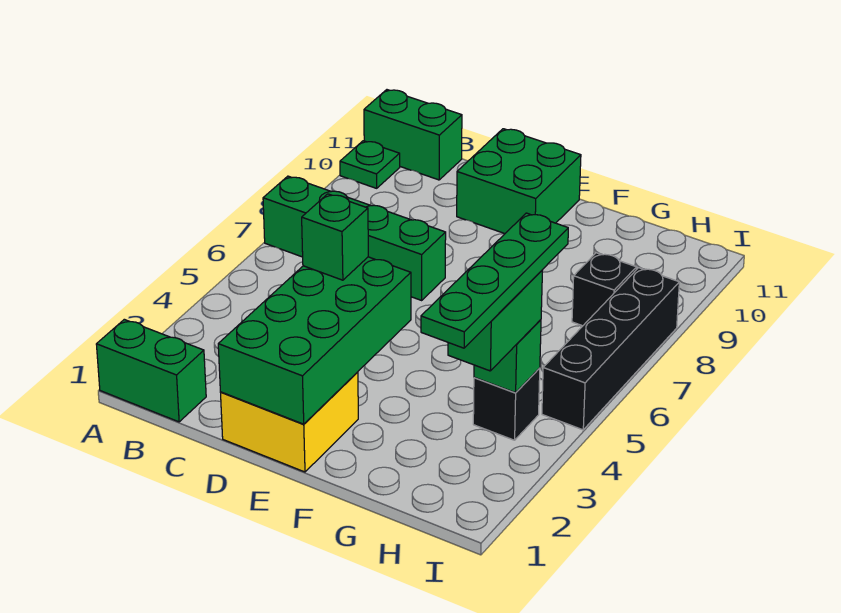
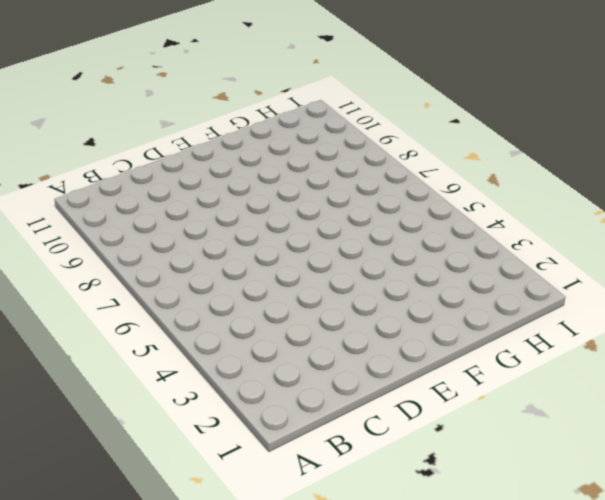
none -> green brick A1:B1 level 1
none -> green brick A7:D7 level 1
none -> green plate A10 level 1

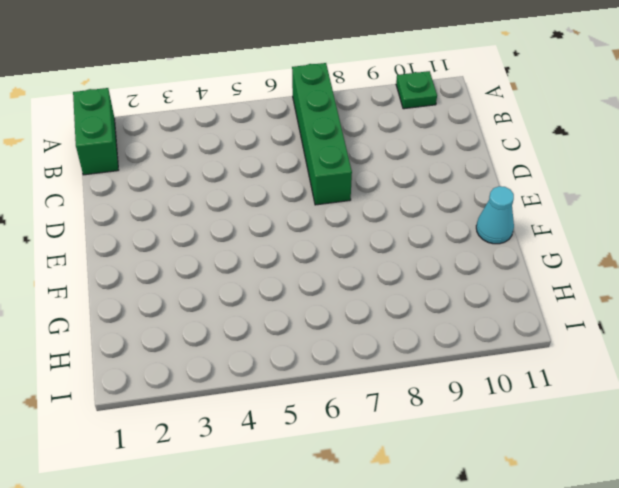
cyan cone F11 level 1 -> none
none -> green brick A11:B11 level 1
none -> yellow brick D1:E2 level 1
none -> green brick D10:E11 level 1

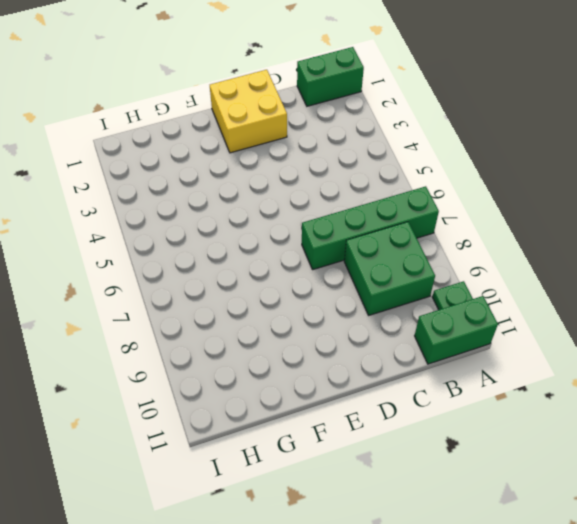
green brick B8:C9 level 1 -> green brick D10:E11 level 1
none -> black brick H4 level 1
none -> black brick H8 level 1
none -> black brick I5:I8 level 1

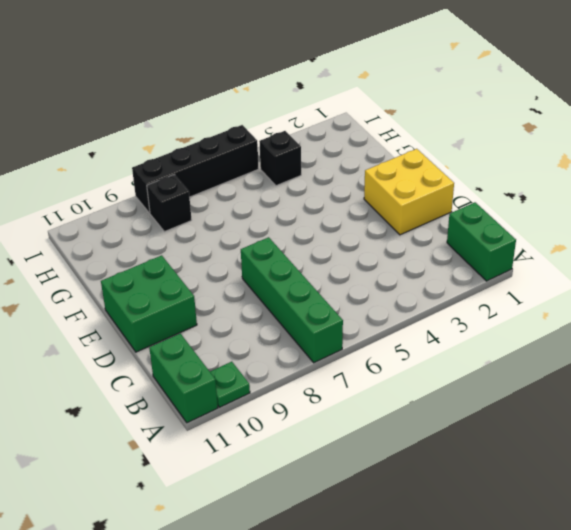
none -> green brick D1:E4 level 2
none -> green brick H4 level 2
none -> green brick D4 level 3

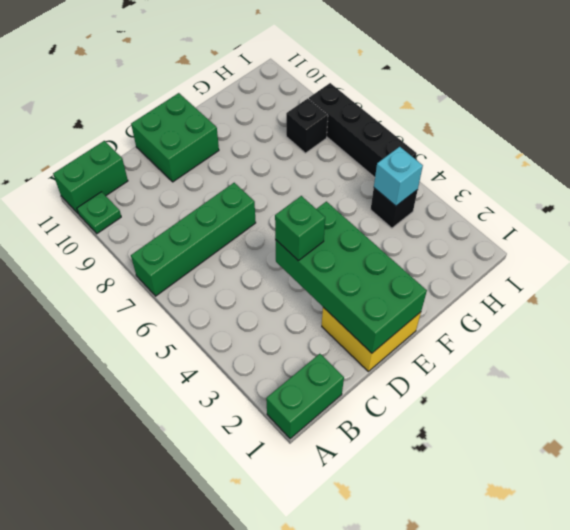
cyan brick H4 level 2 -> green brick H4 level 2
none -> green brick H3:H4 level 3
none -> green plate H2:H5 level 4

